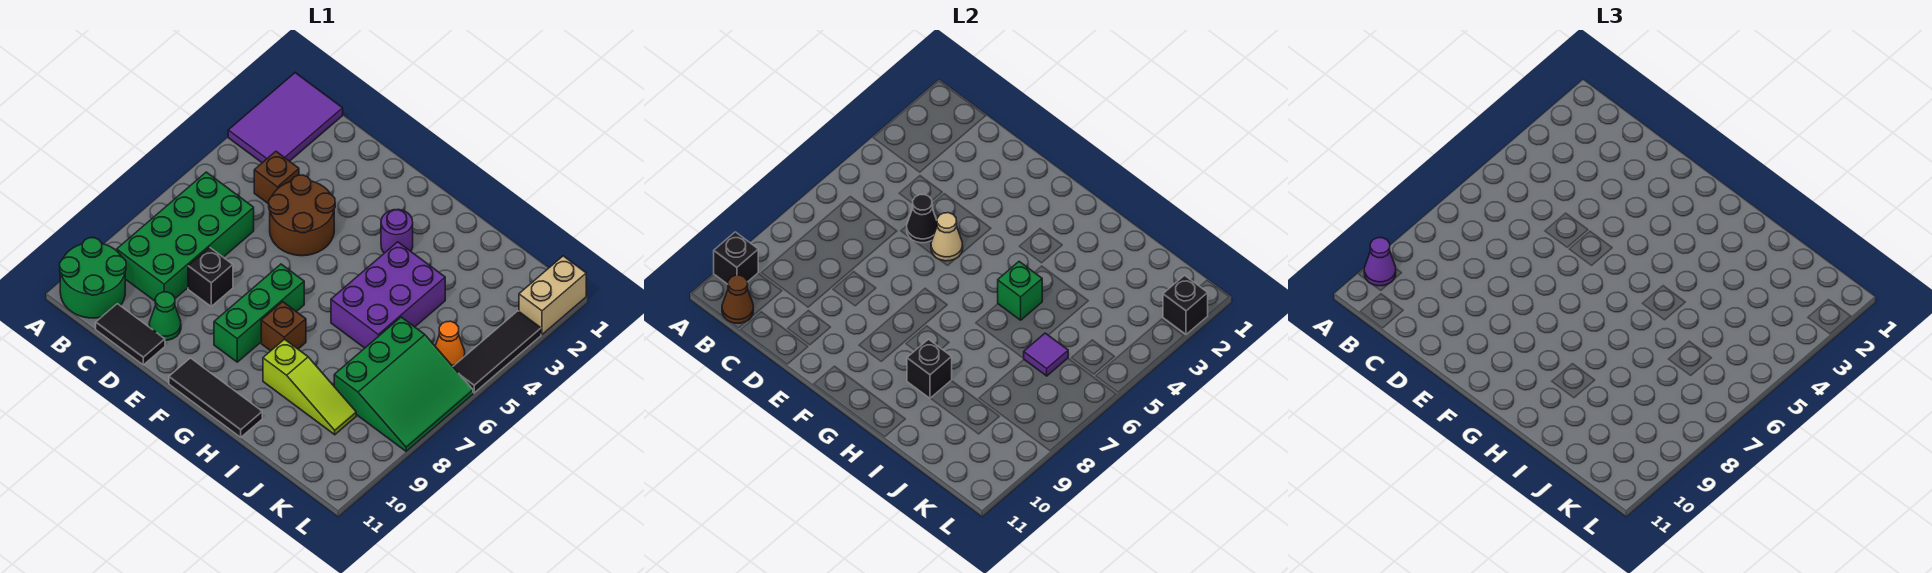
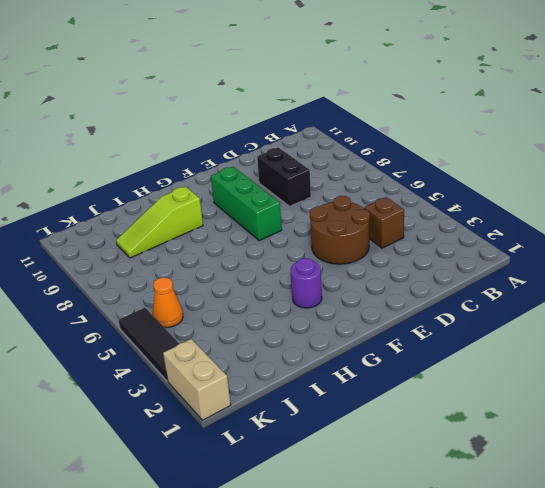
black brick D8:D9 level 1 -> black brick D8 level 1
none -> purple tile A1:B3 level 1
none -> green round brick A10:B11 level 1
none -> green brick B6:C9 level 1

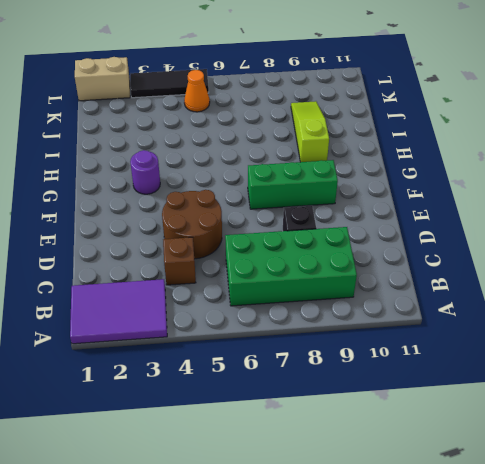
none -> green round brick A10:B11 level 1
none -> black tile C11:D11 level 1
none -> green cone D10 level 1

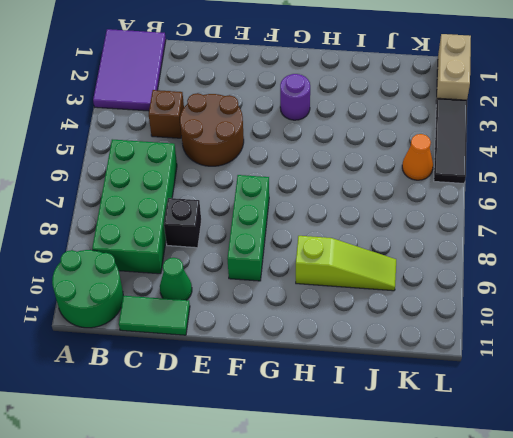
green tile C11:D11 level 1 -> black tile C11:D11 level 1
none -> black tile F11:H11 level 1
none -> brown brick G8 level 1
none -> purple brick H4:I6 level 1

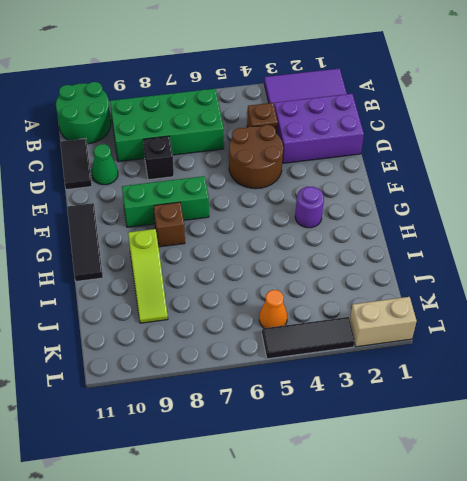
purple brick C1:D3 level 1 -> purple brick H4:I6 level 1
none -> green slope J6:L8 level 1 top J
none -> black brick A10 level 2
none -> brown cone B11 level 2

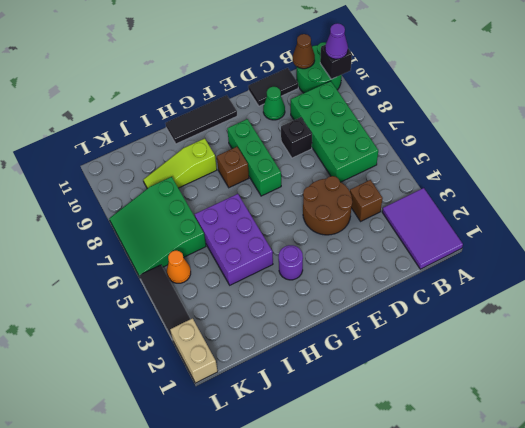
none -> black cone D5 level 2
none -> tan cone E5 level 2
none -> green brick H5 level 2

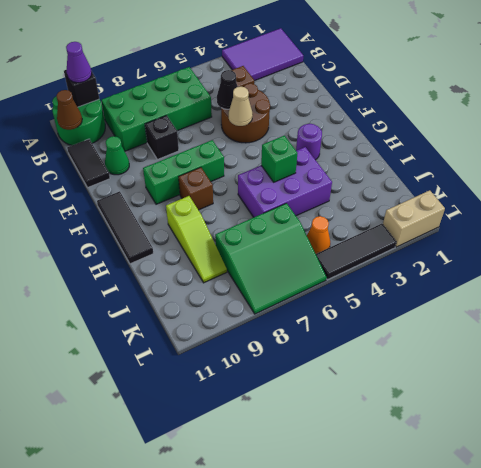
none -> black brick H9 level 2
none -> purple tile J6 level 2
none -> black brick L2 level 2

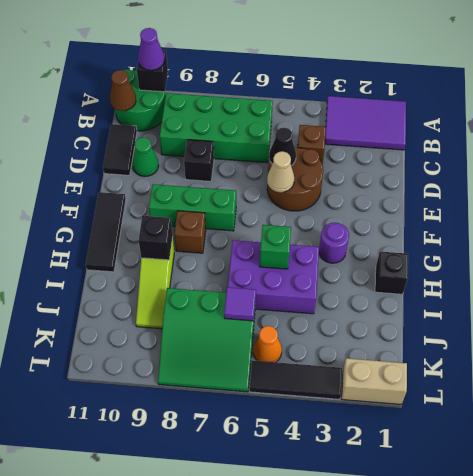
black brick H1 level 1 -> black brick L2 level 2

